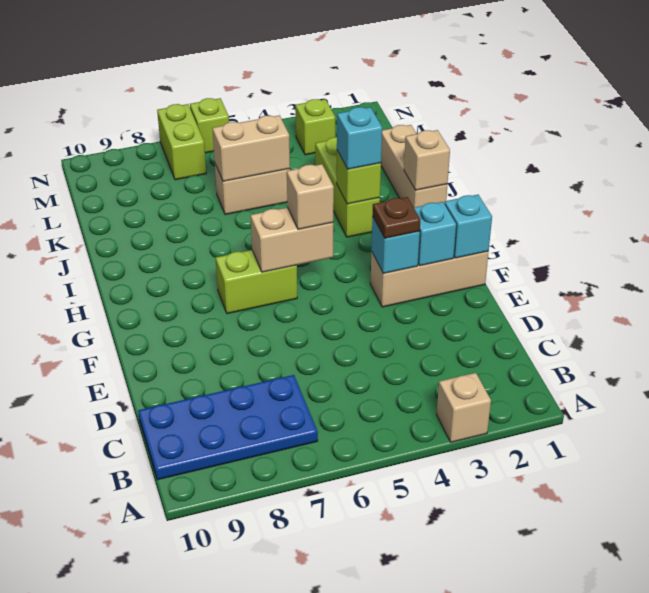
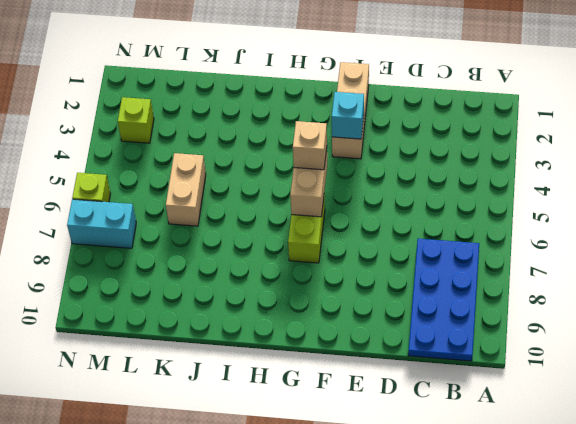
cyan brick M7:N7 level 1 -> lime brick M7:N7 level 1
none -> tan brick A3 level 1
none -> tan brick I1:K1 level 1
none -> lime brick I3:K3 level 1

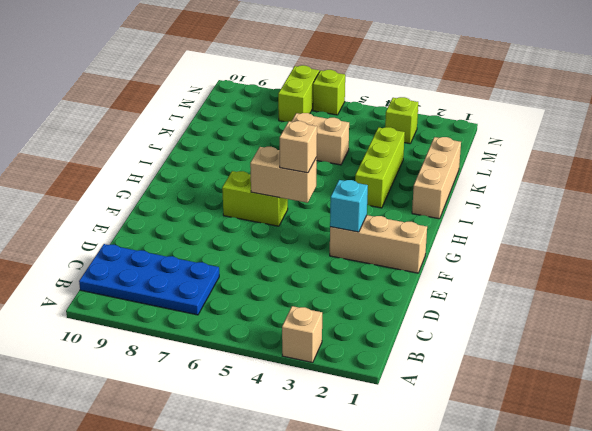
none -> cyan brick F1 level 2
none -> cyan brick F2 level 2
none -> tan brick I1 level 2

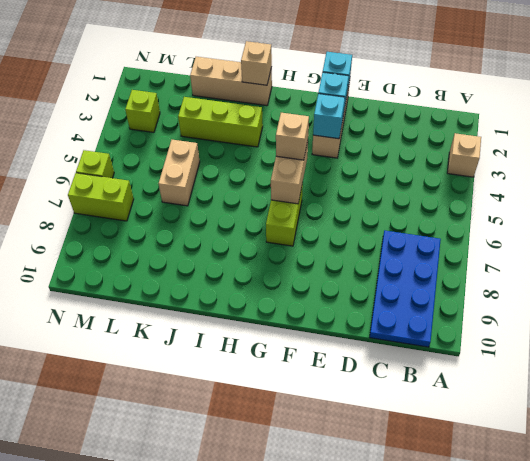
none -> lime brick I3 level 2
none -> tan brick K5:K6 level 2
none -> brown plate F3 level 3

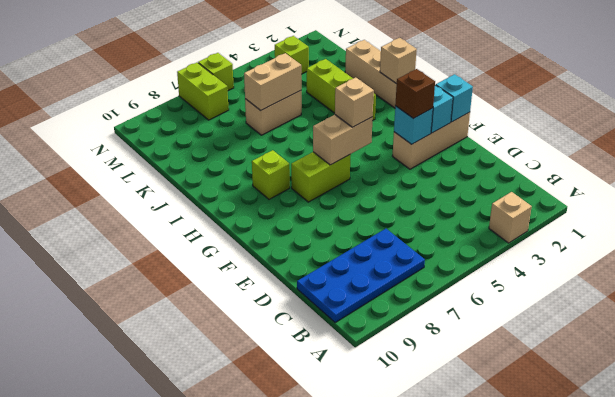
brown brick F3 level 3 -> brown plate F3 level 3
lime brick H8 level 1 -> lime brick I3 level 2
none -> cyan brick I3 level 3

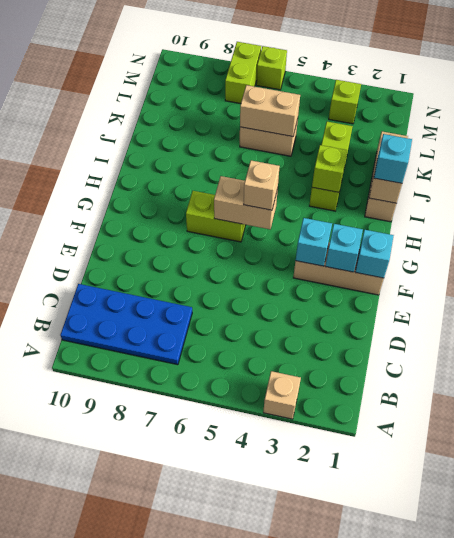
cyan brick I1 level 3 -> cyan brick I3 level 3
none -> brown plate F3 level 3

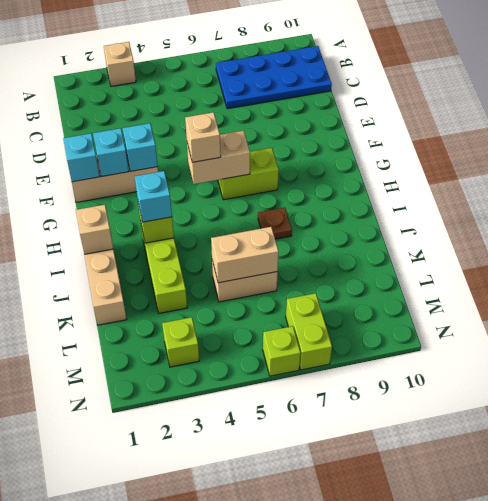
brown plate I7 level 1 -> brown plate F3 level 3

